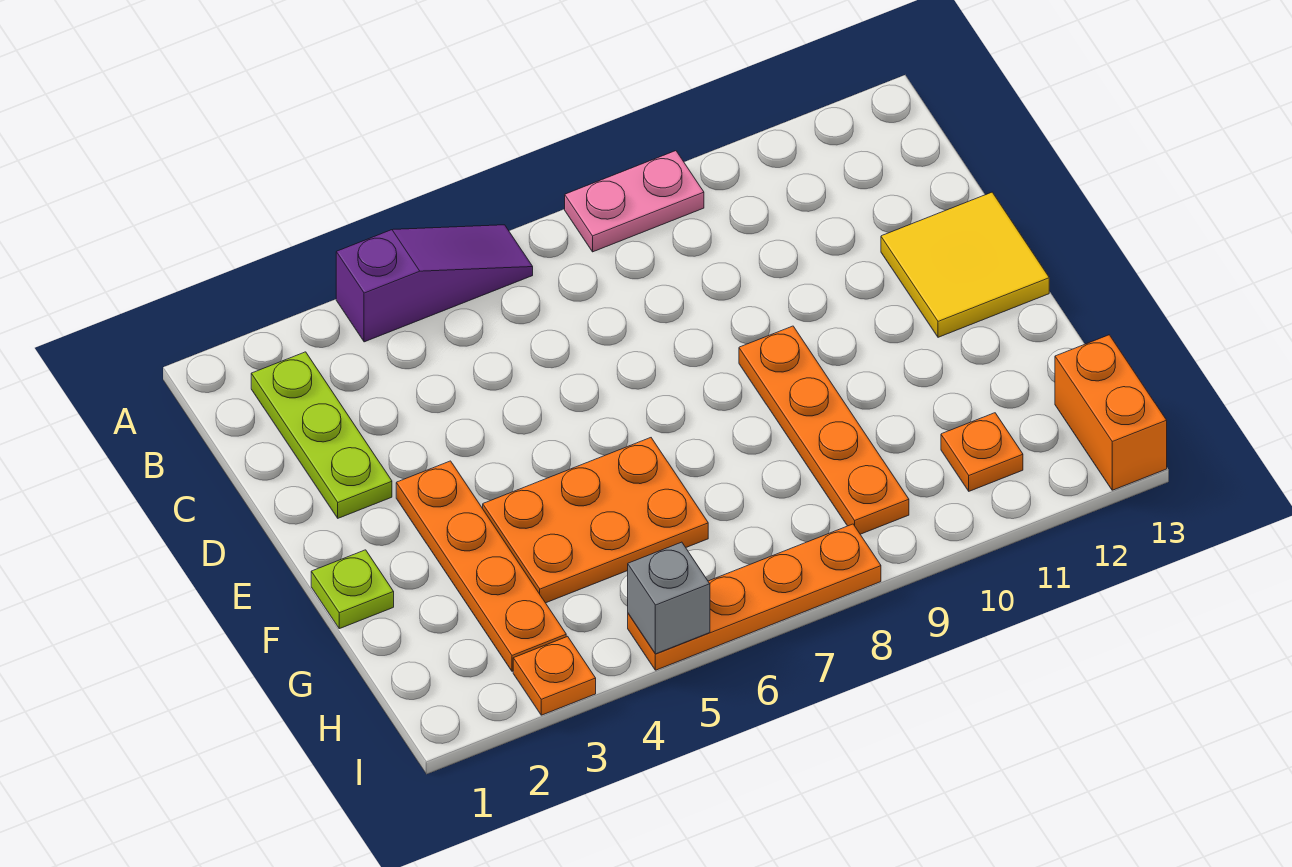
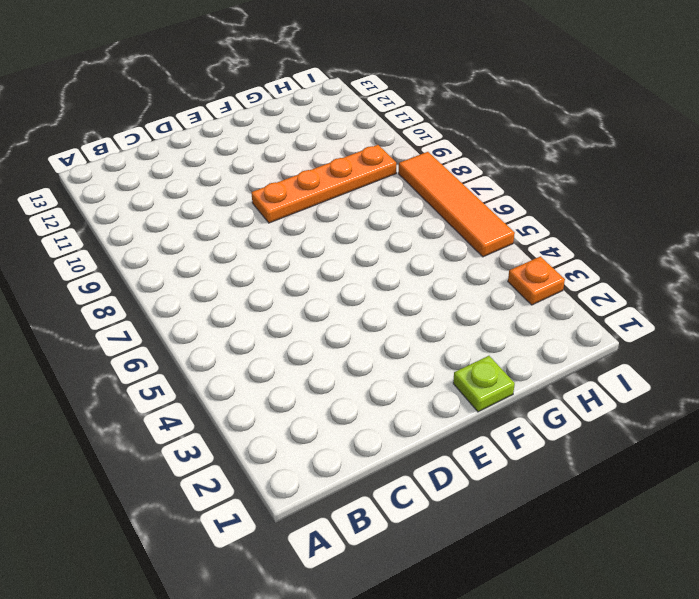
orange tile I5:I8 level 1 -> orange plate I5:I8 level 1
none -> purple slope A4:A6 level 1 top 4
none -> pink plate A8:A9 level 1
none -> lime plate B2:D2 level 1

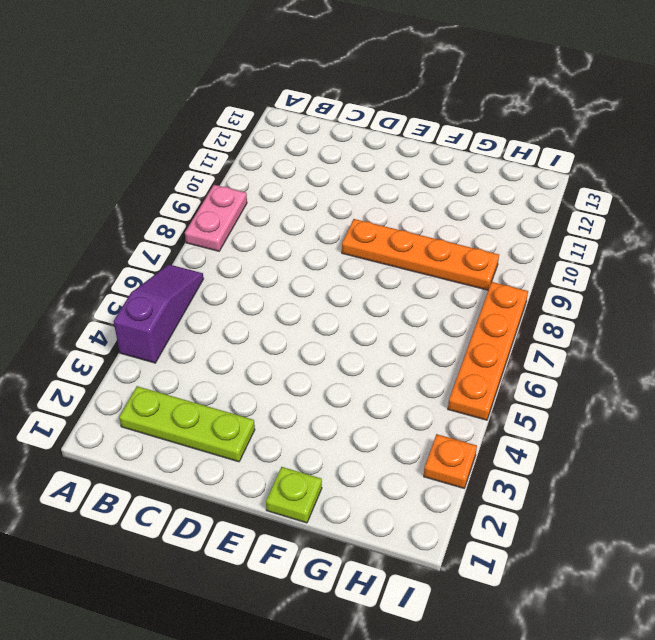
none -> yellow tile D12:E13 level 1
none -> orange plate E3:H3 level 1
none -> orange plate F4:G6 level 1

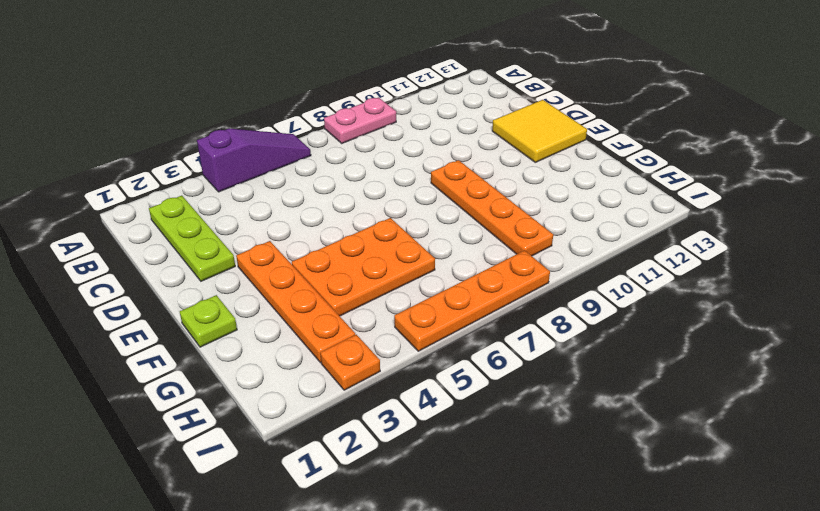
none -> orange plate H11 level 1
none -> orange brick H13:I13 level 1
none -> grey brick I5 level 2

